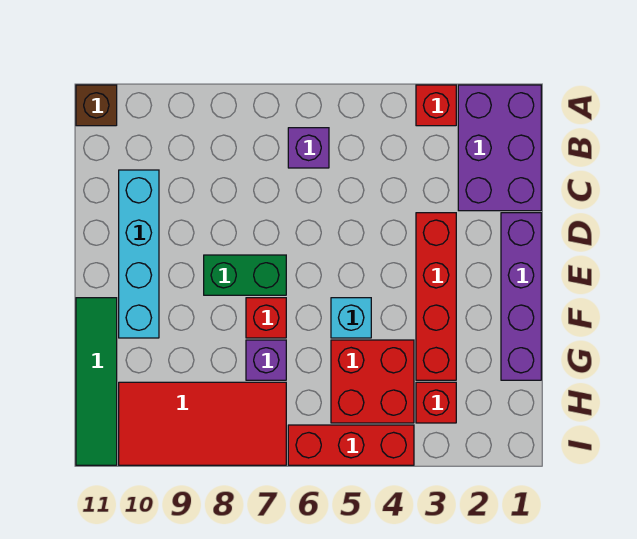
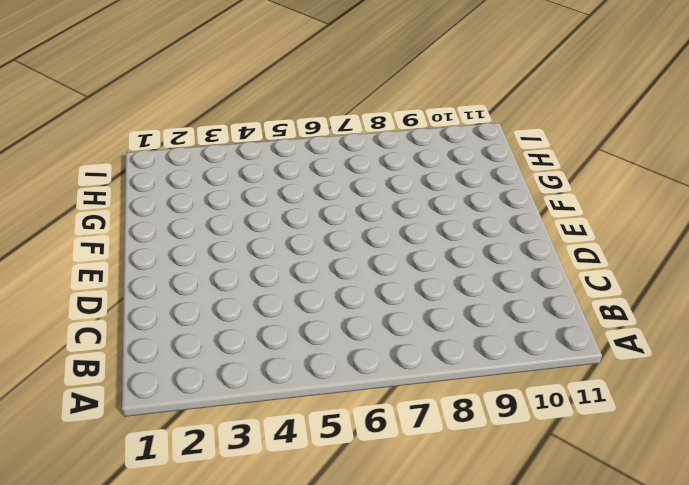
none -> purple brick A1:C2 level 1
none -> red brick A3 level 1
none -> brown brick A11 level 1

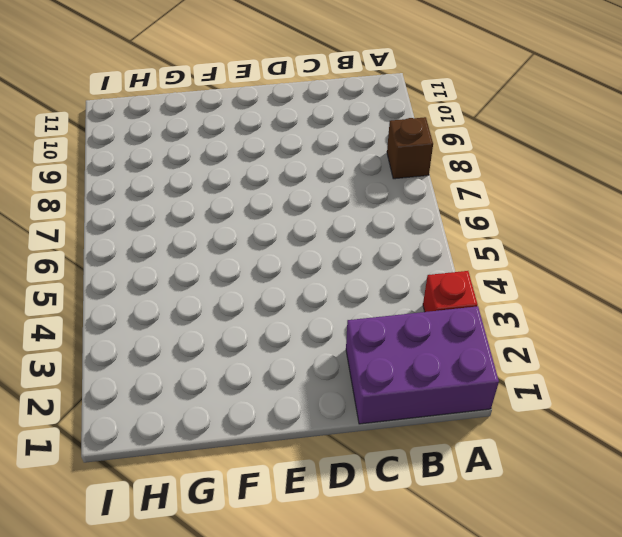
brown brick A8 level 1 -> brown brick A11 level 1
none -> purple brick B6 level 1
none -> cyan brick C10:F10 level 1
none -> purple brick D1:G1 level 1

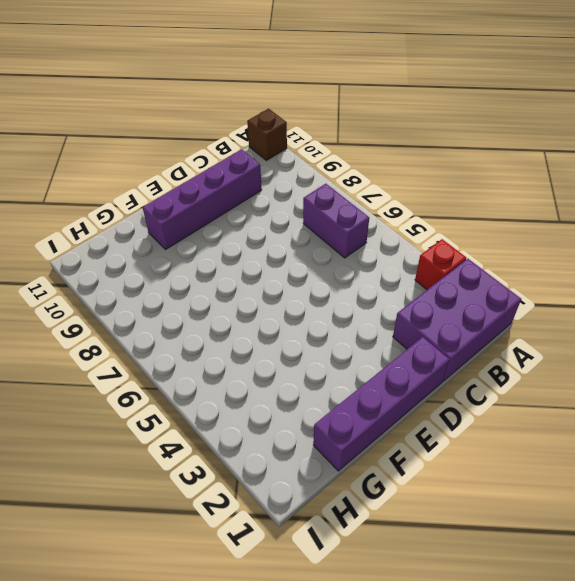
purple brick B6:B7 level 1 -> purple brick B6 level 1
purple brick C10:F10 level 1 -> cyan brick C10:F10 level 1
none -> red brick D3:G3 level 1
none -> green brick E7:E8 level 1
none -> cyan brick F5 level 1

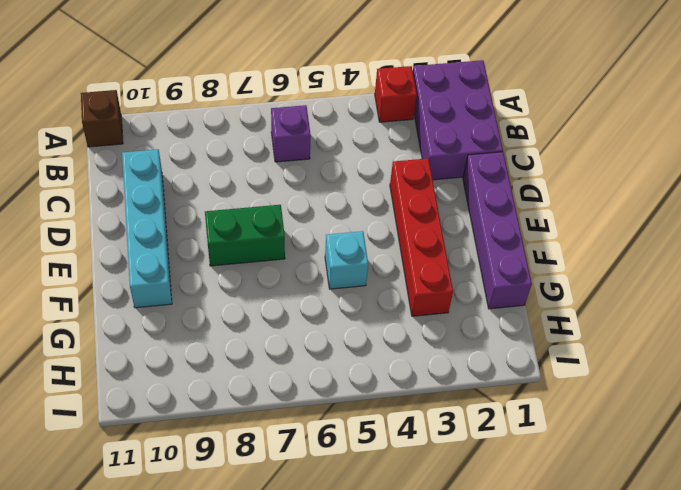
none -> red brick F7 level 1
none -> green tile F11:I11 level 1
none -> red brick G4:H5 level 1

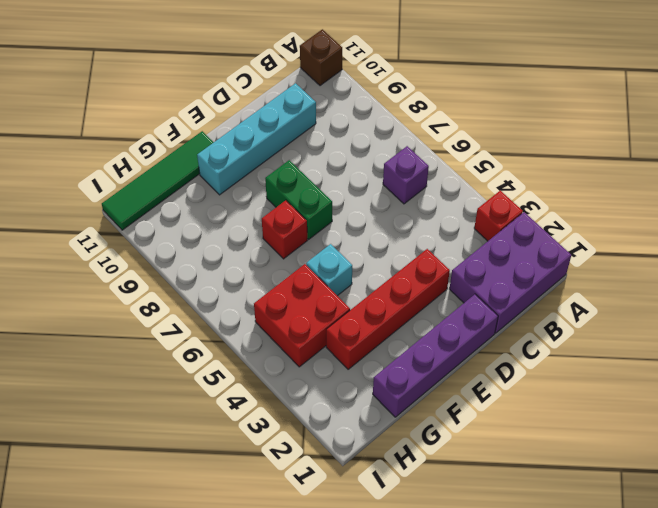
none -> purple brick G7 level 1
none -> red brick H3 level 1
none -> red tile H7:I10 level 1

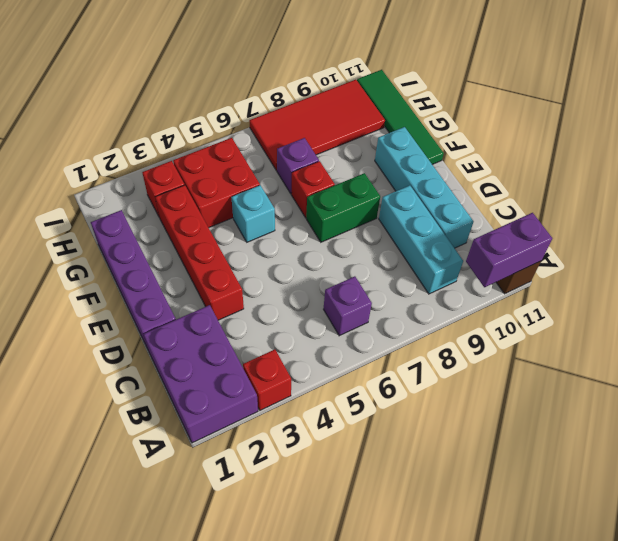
purple brick A10:A11 level 2 -> none
cyan brick B9:D9 level 1 -> none
none -> red brick I4:I6 level 1

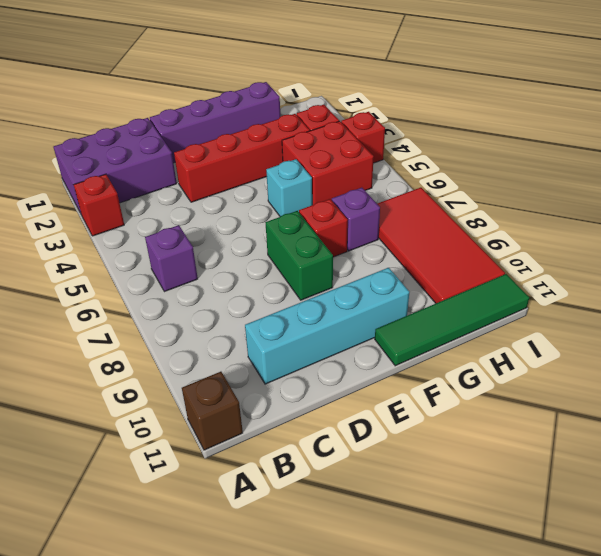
red brick I4 level 1 -> red brick I4:I6 level 1

